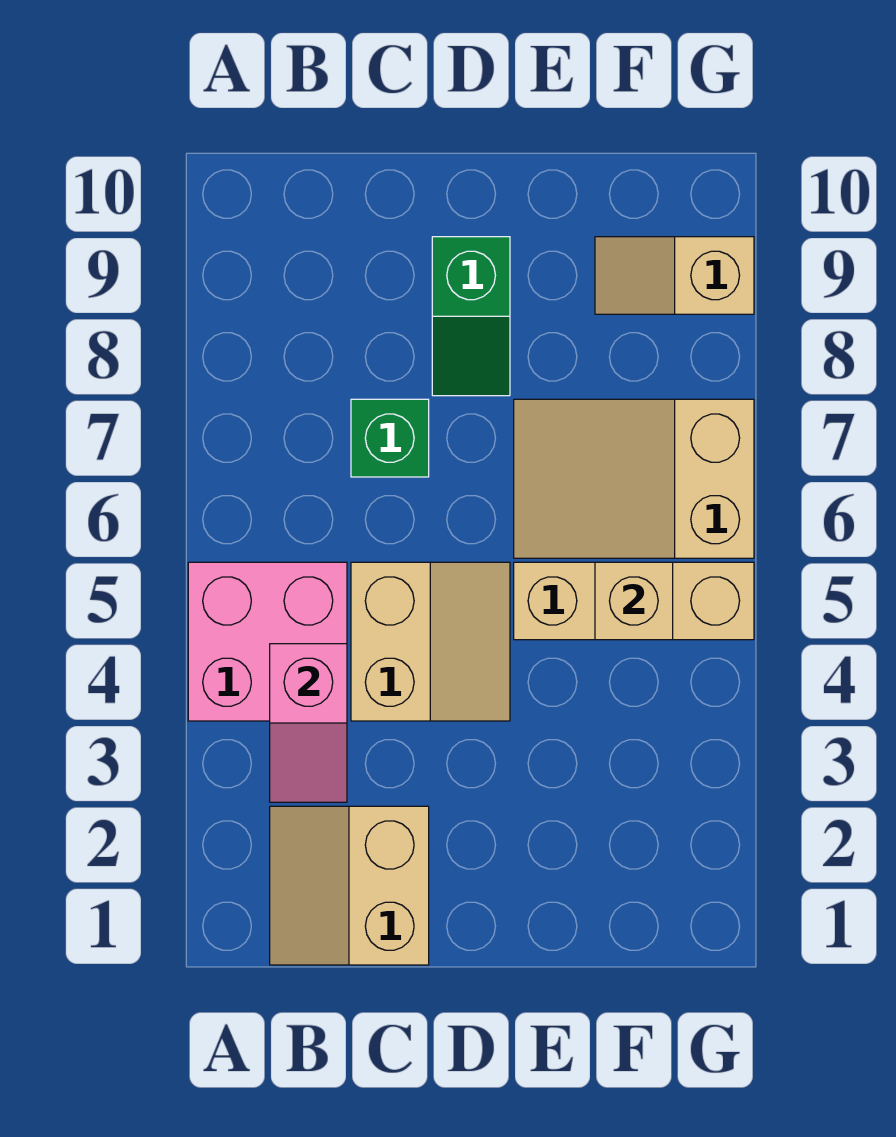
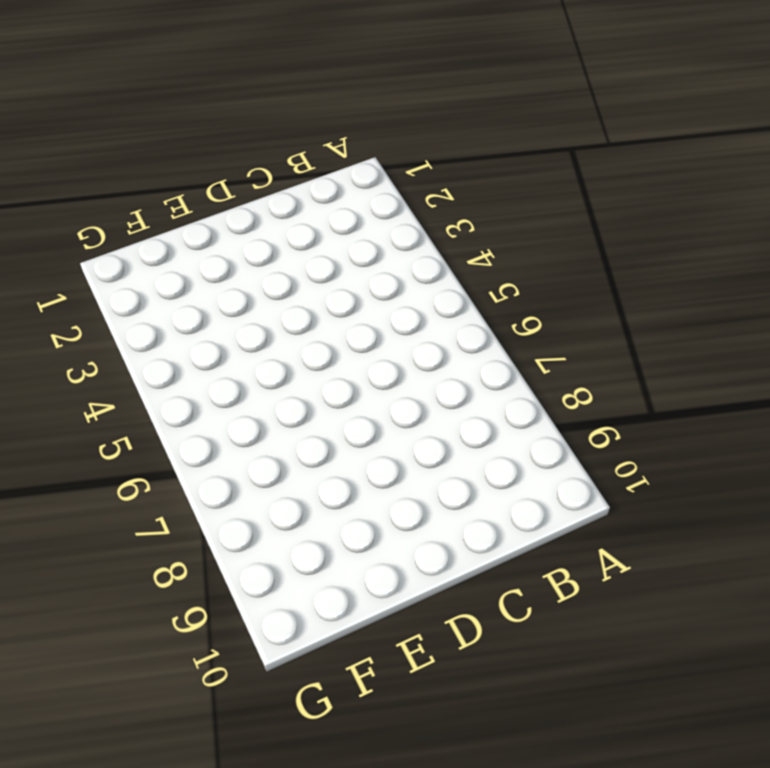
none -> pink brick A4:B5 level 1
none -> tan slope B1:C2 level 1 top C

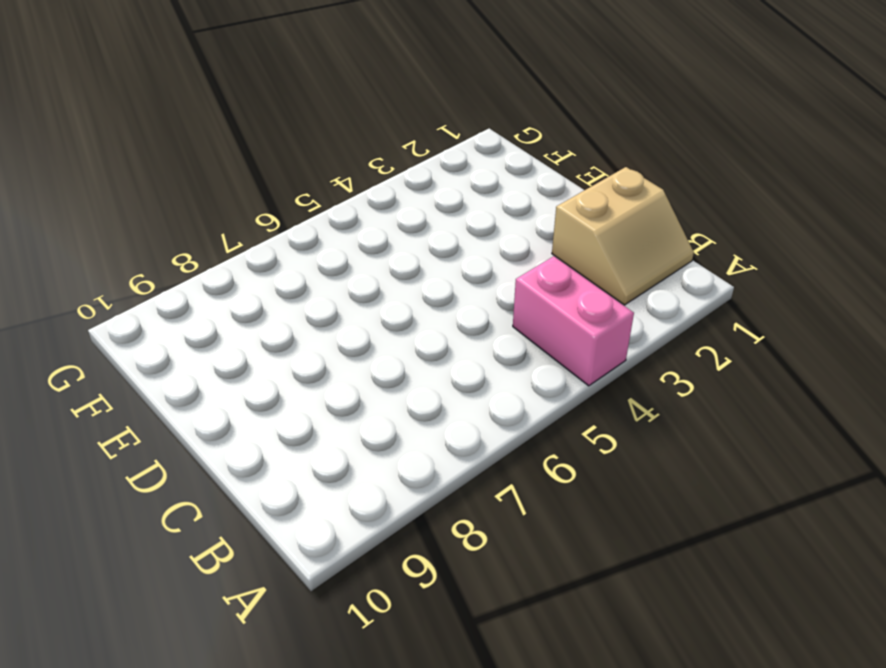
pink brick A4:B4 level 1 -> pink brick A4:B5 level 1
none -> tan slope C4:D5 level 1 top C
none -> green brick C7 level 1

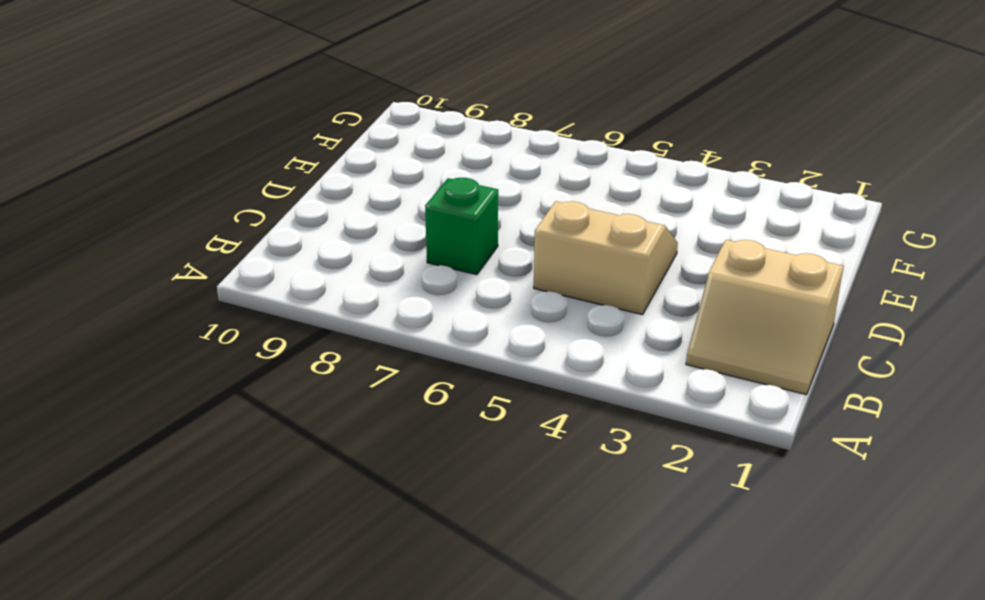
none -> pink brick A4:B5 level 1
none -> green slope D8:D9 level 1 top 9

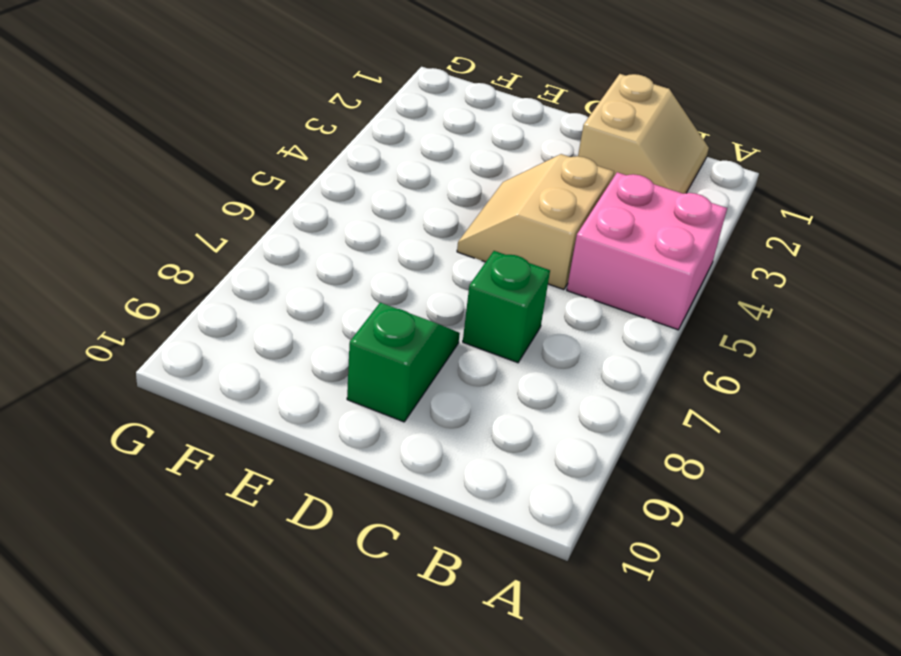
none -> tan brick E5:G5 level 1
none -> tan slope E6:G7 level 1 top G

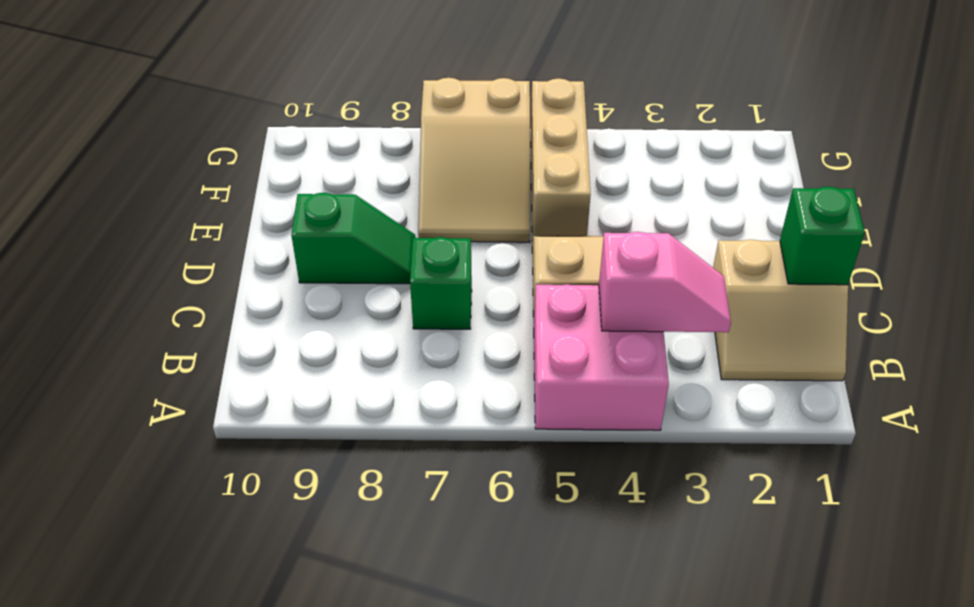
green brick C1 level 2 -> none
none -> tan slope F9:G9 level 1 top G
none -> tan brick F5 level 2

